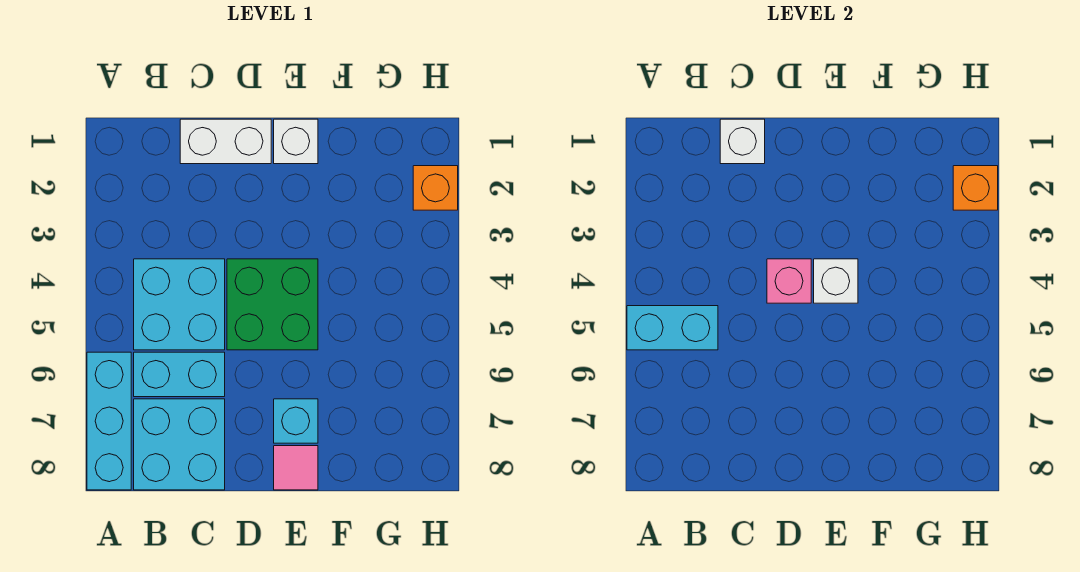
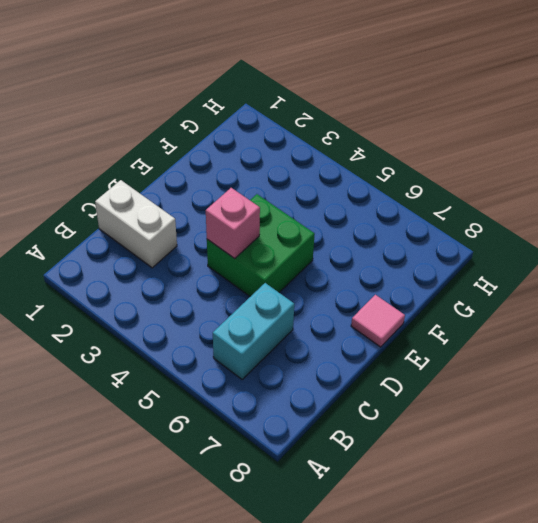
white brick C1:C2 level 1 -> white brick C1:D1 level 1
none -> cyan brick A6:A8 level 1
none -> cyan brick B4:C5 level 1
none -> cyan brick B7:C8 level 1

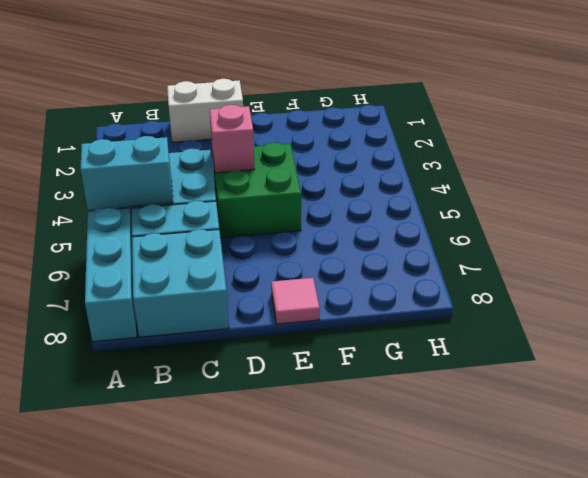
none -> white brick E1 level 1
none -> cyan brick E7 level 1
none -> orange brick H2 level 1

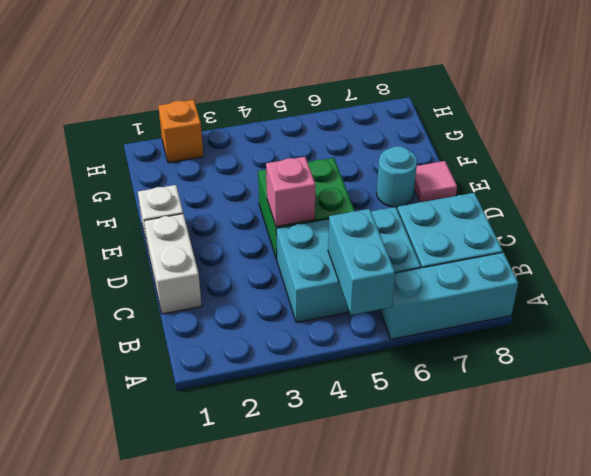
cyan round brick E7 level 1 -> cyan brick E7 level 1
none -> white brick C1 level 2
none -> white brick E4 level 2
none -> orange brick H2 level 2

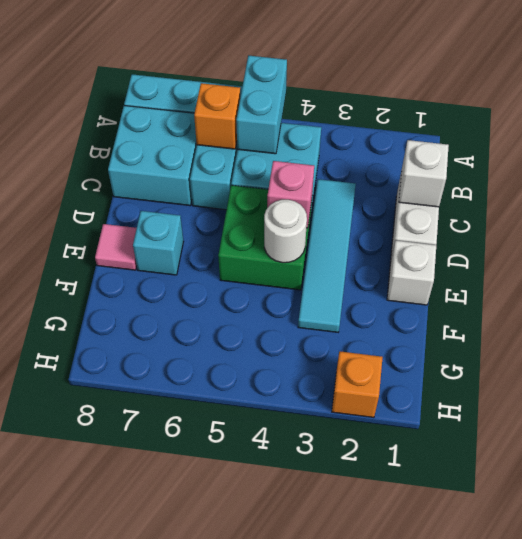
orange brick B6 level 2 -> orange brick H2 level 2
cyan tile C3:F3 level 1 -> none
white round brick E4 level 2 -> white brick E4 level 2

